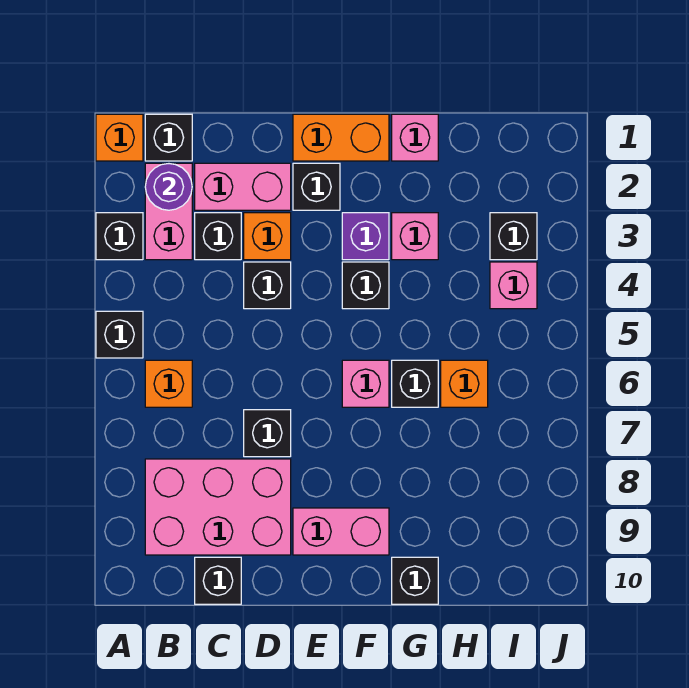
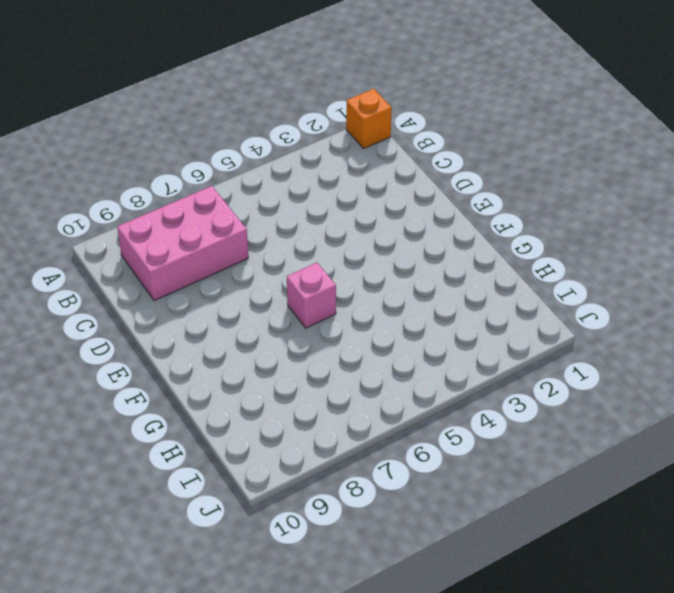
pink brick B7:C9 level 1 -> pink brick B8:D9 level 1
none -> black brick A3 level 1
none -> black brick A5 level 1
none -> black brick B1 level 1

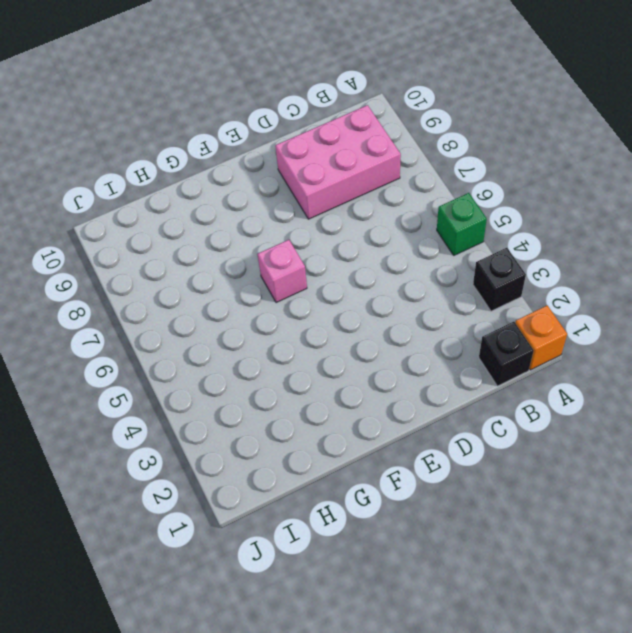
green brick A5 level 1 -> black brick A5 level 1
none -> pink brick B2:B3 level 1
none -> orange brick B6 level 1
none -> pink brick C2:D2 level 1

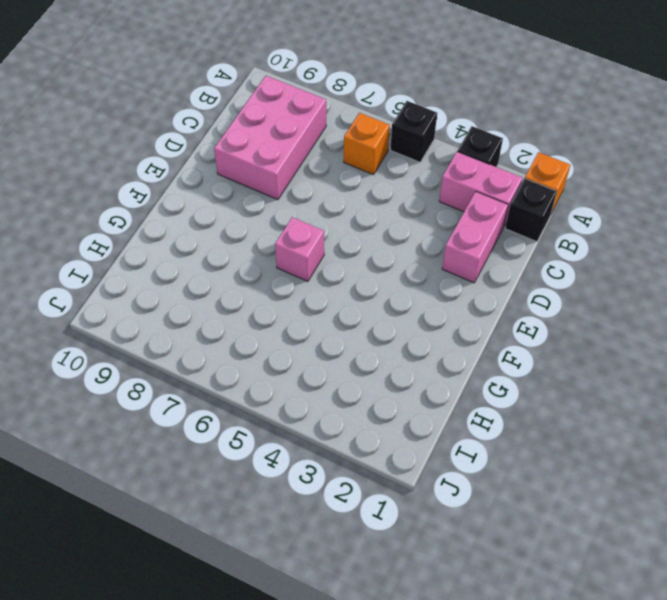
none -> black brick C3 level 1
none -> black brick C10 level 1
none -> orange brick D3 level 1

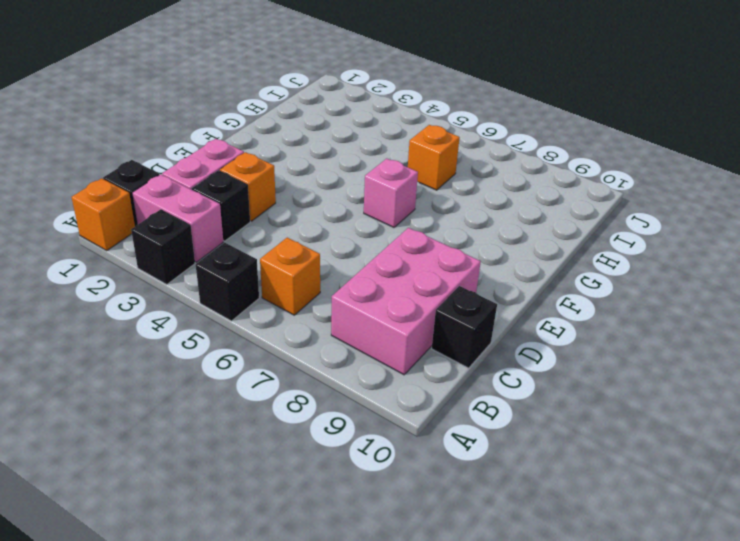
none -> black brick D4 level 1
none -> black brick D7 level 1
none -> orange brick E1:F1 level 1

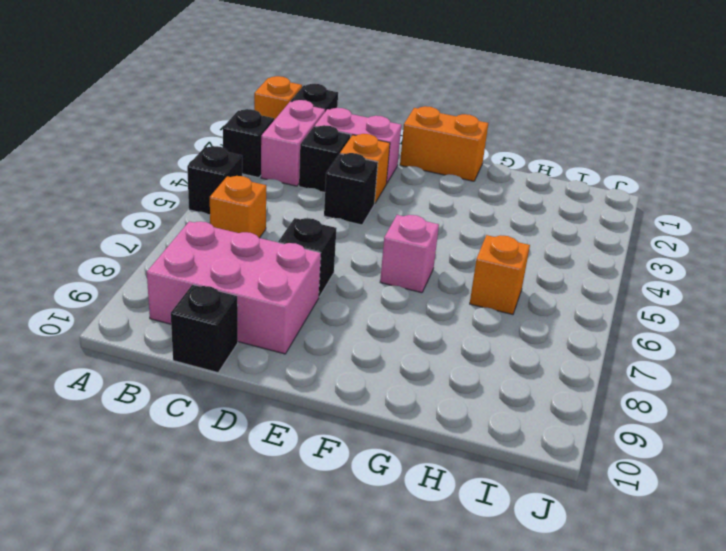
none -> black brick E2 level 1
none -> pink brick E9:F9 level 1
none -> purple brick F3 level 1

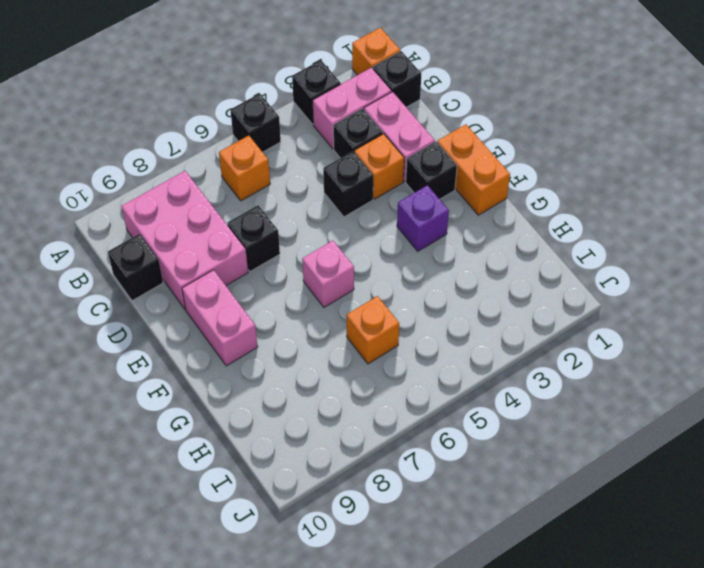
none -> black brick F4 level 1
none -> pink brick G1 level 1
none -> pink brick G3 level 1

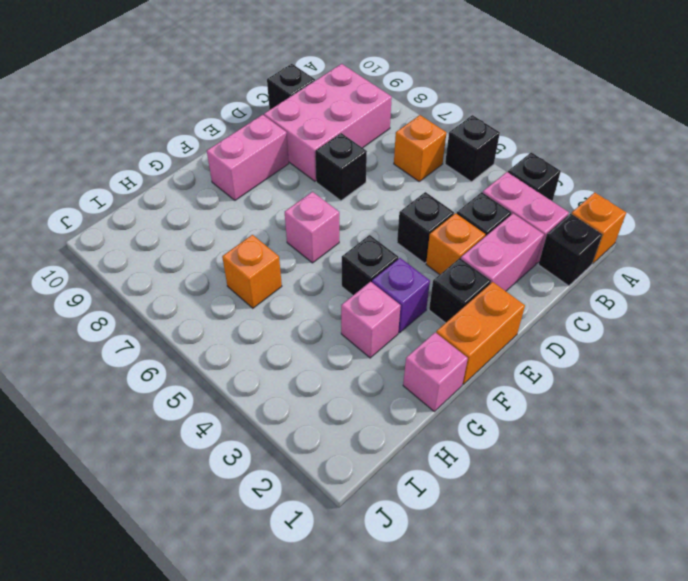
none -> black brick G6 level 1
none -> black brick G10 level 1
none -> black brick I3 level 1

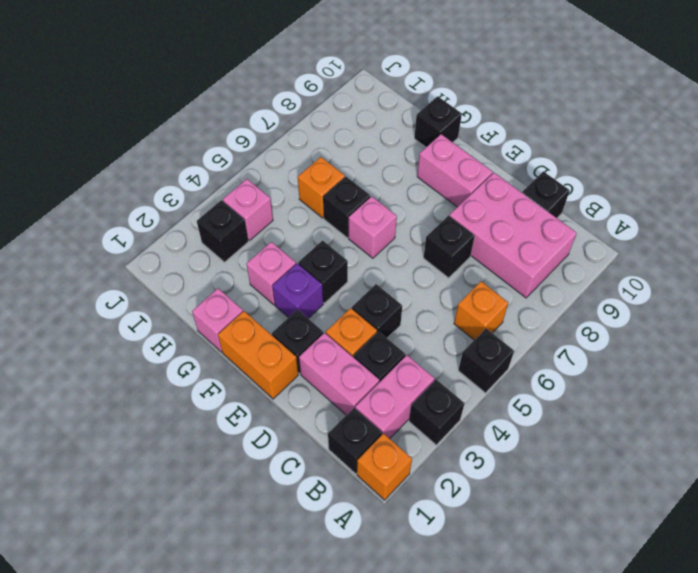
none -> purple round brick B2 level 2

